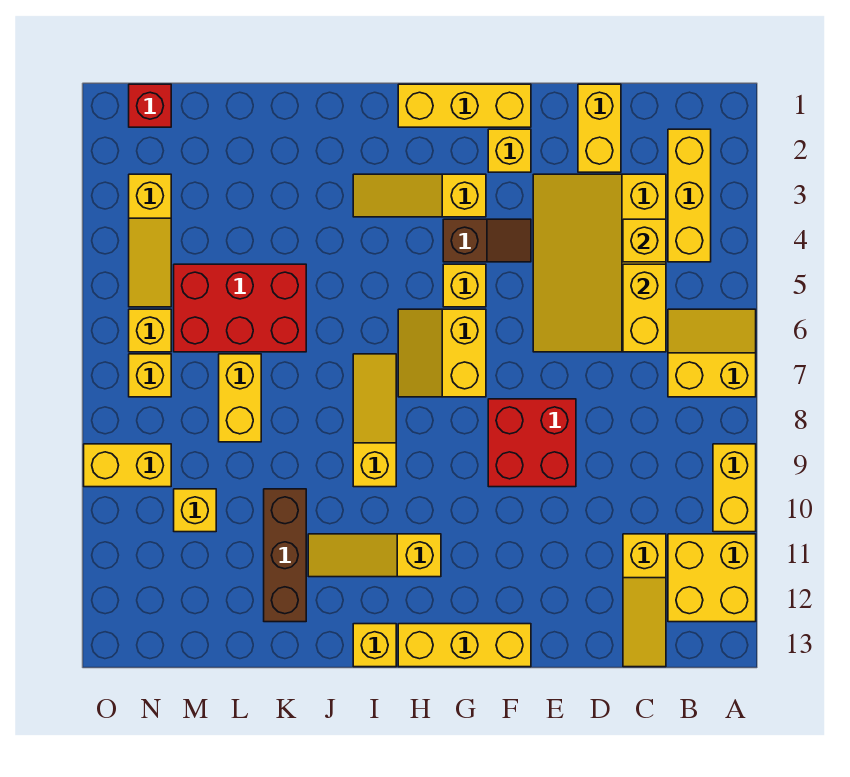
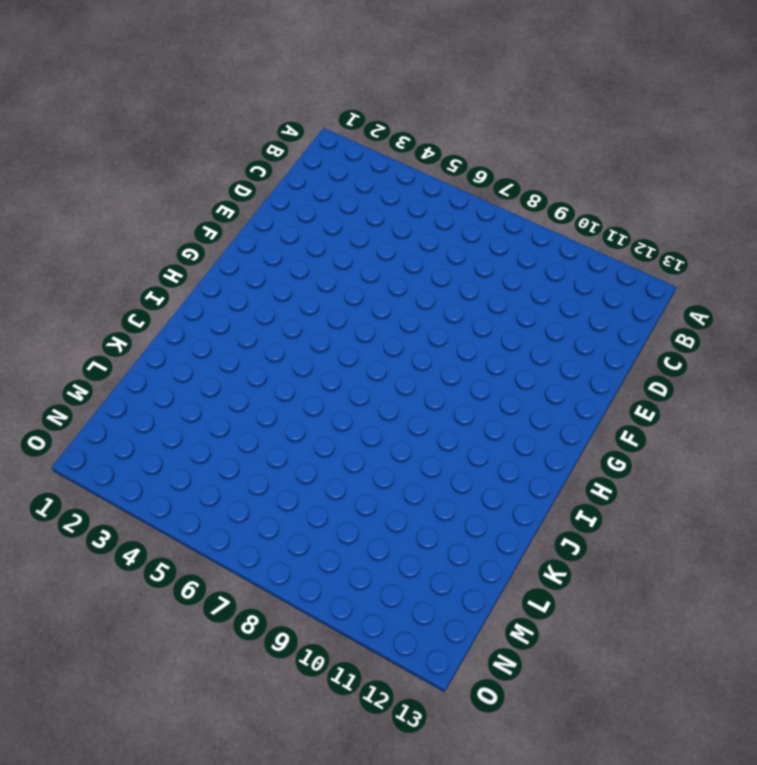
none -> yellow slope A6:B7 level 1 top 7
none -> yellow brick A9:A10 level 1
none -> yellow brick A11:B12 level 1

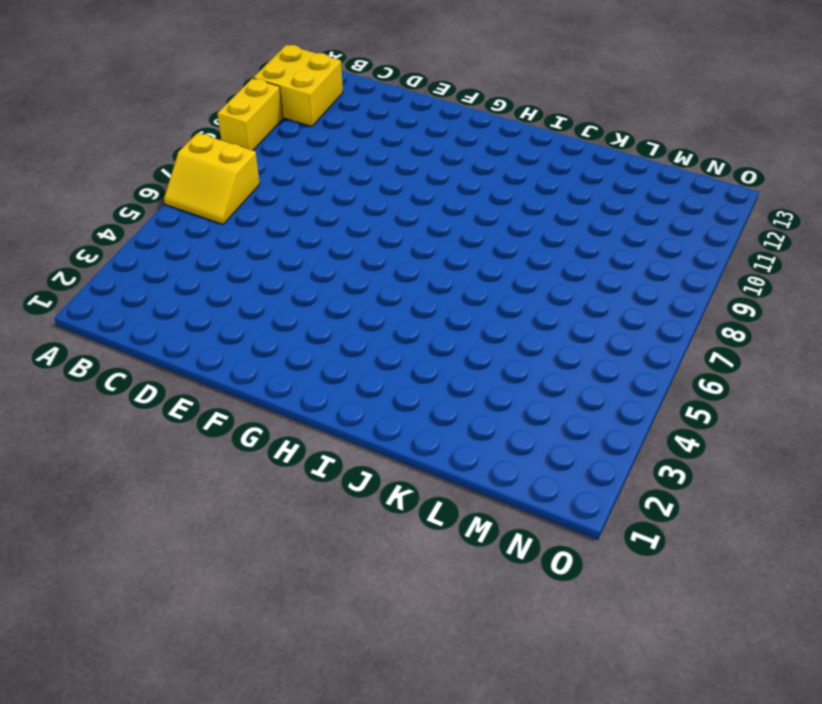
none -> yellow brick B2:B4 level 1
none -> yellow slope C3:E6 level 1 top C
none -> yellow slope C11:C13 level 1 top 11

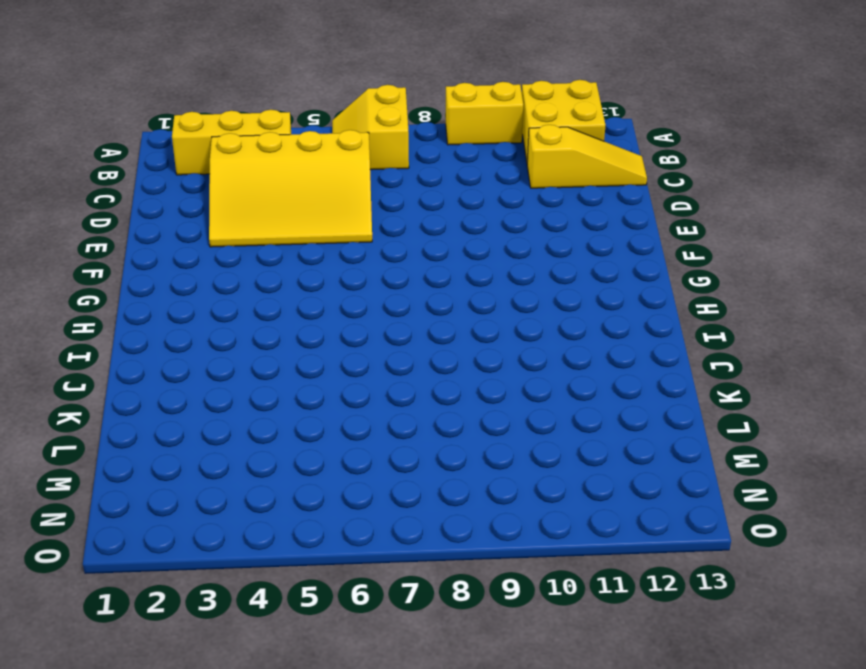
none -> yellow brick D1:D2 level 1
none -> red brick E8:F9 level 1
none -> yellow brick F1:H1 level 1

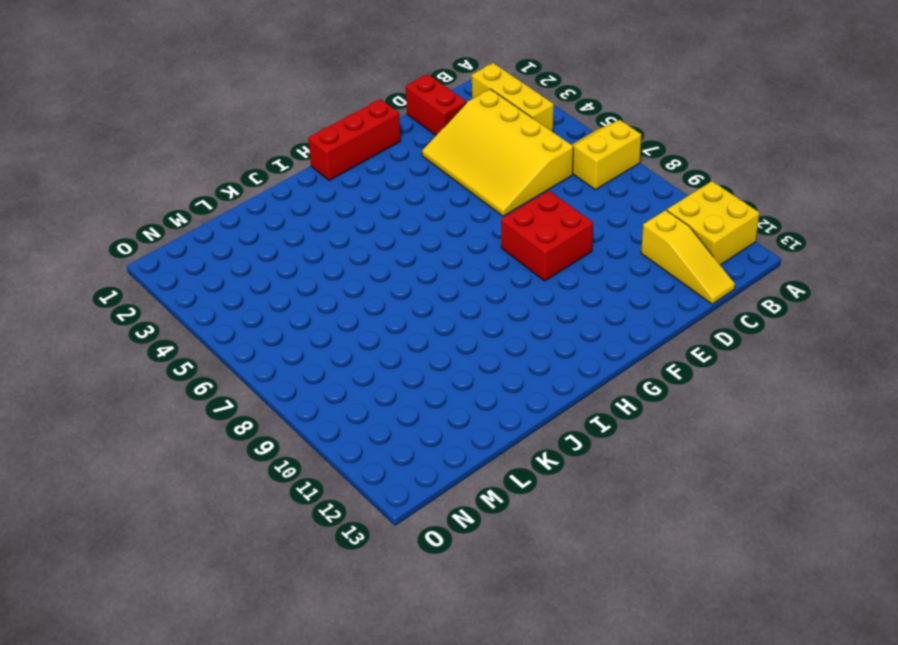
red brick D1:D2 level 1 -> yellow brick D1:D2 level 1
red brick F1:H1 level 1 -> yellow brick F1:H1 level 1
none -> yellow brick A9:A10 level 1
none -> yellow brick F2 level 1
none -> brown slope F4:G4 level 1 top G

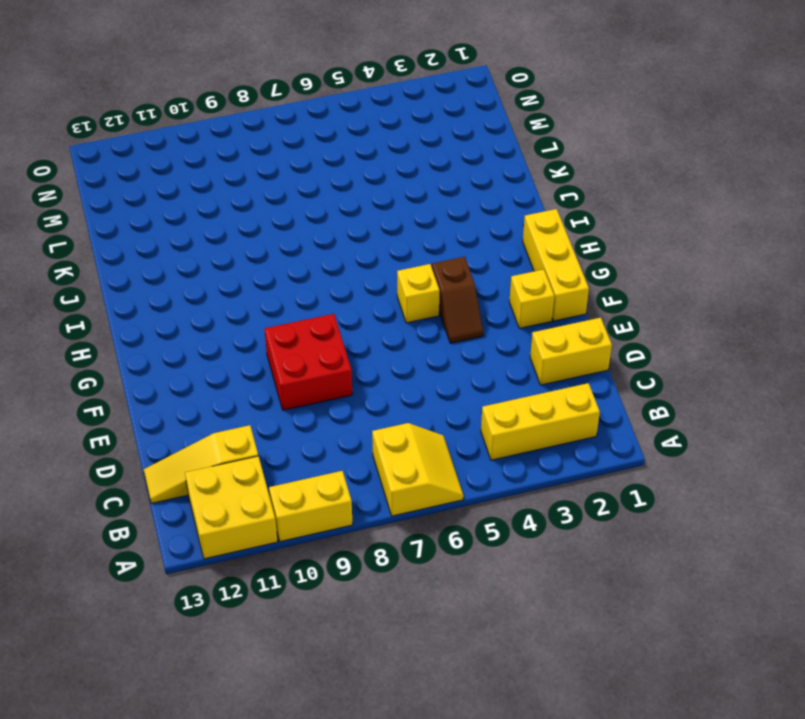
none -> yellow slope C3:E6 level 1 top C
none -> yellow brick F13:H13 level 1
none -> yellow slope G3:I3 level 1 top G

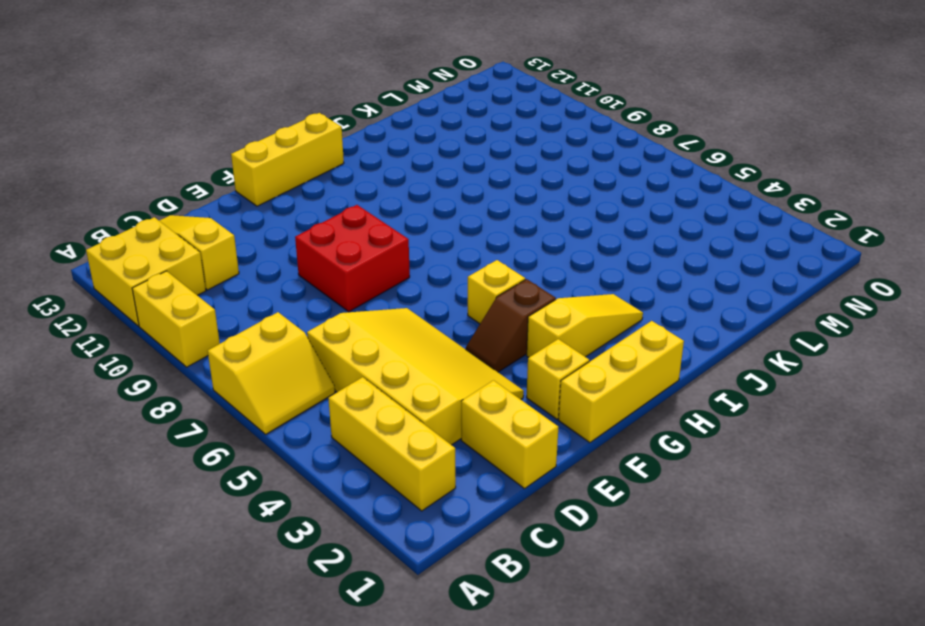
none -> yellow slope G6:H7 level 1 top G
none -> yellow slope H11:J11 level 1 top H
none -> yellow slope I7:I9 level 1 top 9

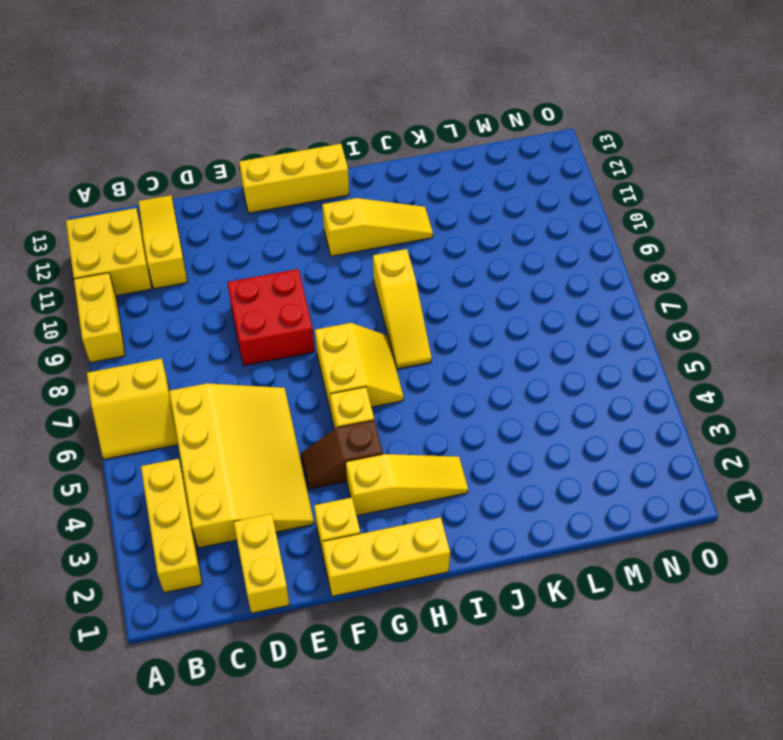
none -> yellow brick I13 level 1
none -> red brick K5:M6 level 1
none -> brown brick K10:K12 level 1

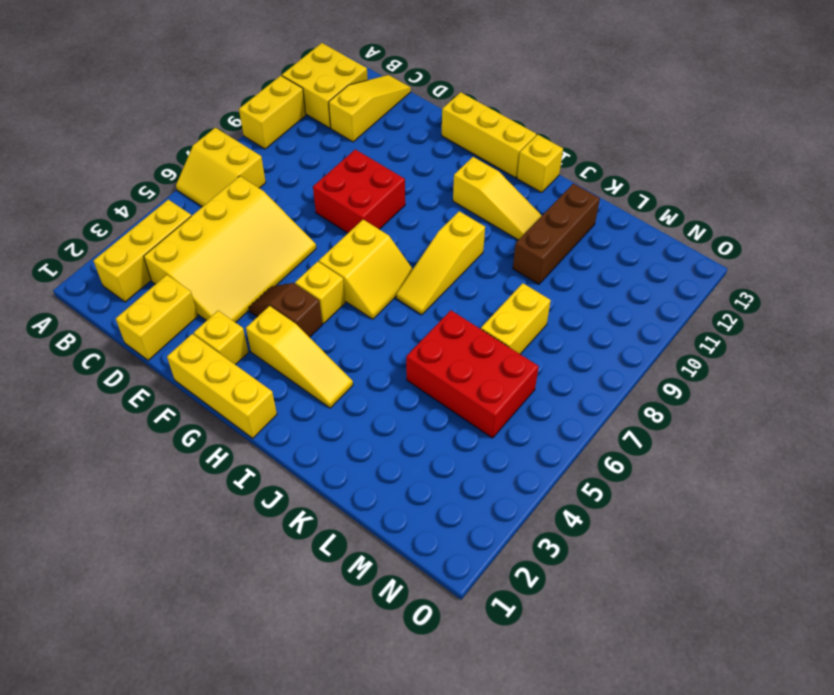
none -> yellow brick M10 level 1
none -> red brick N1 level 1
none -> yellow slope N3:N5 level 1 top 3

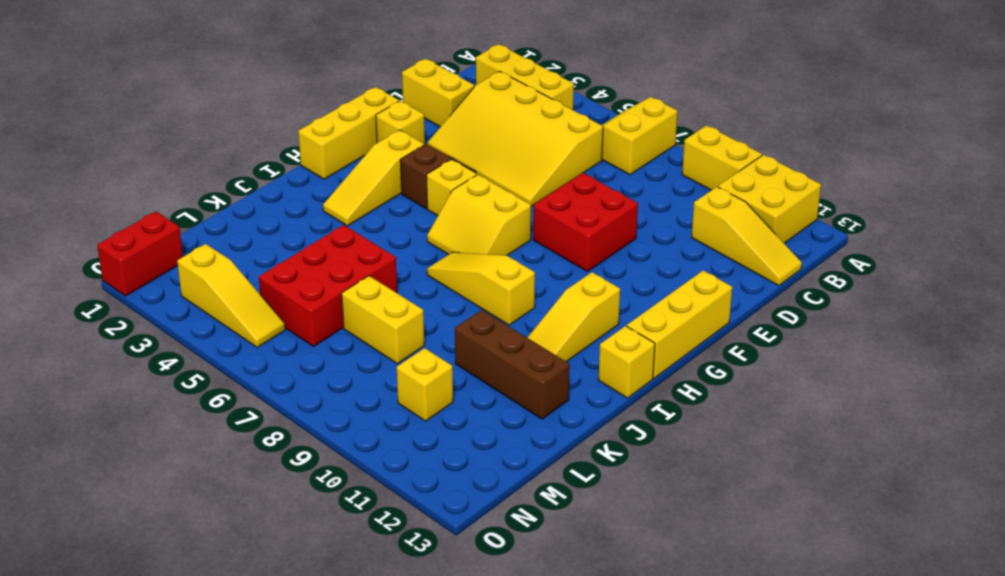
red brick N1:O1 level 1 -> red brick N1 level 1
none -> yellow brick N6 level 1
none -> yellow brick N7 level 1
none -> yellow brick N9:O9 level 1

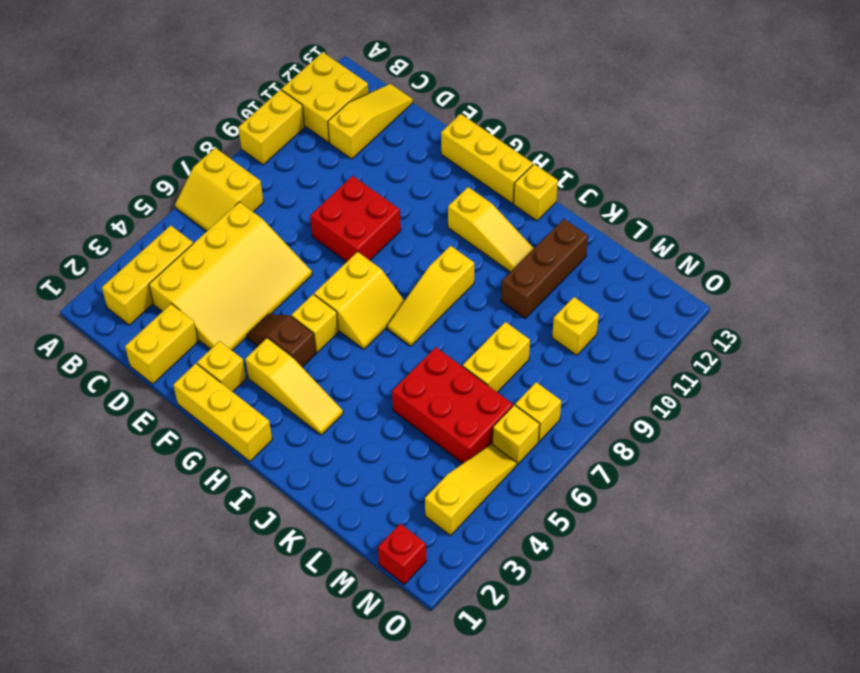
none -> yellow brick N9:O9 level 1
none -> yellow brick C4 level 2
none -> yellow brick C5:C6 level 2

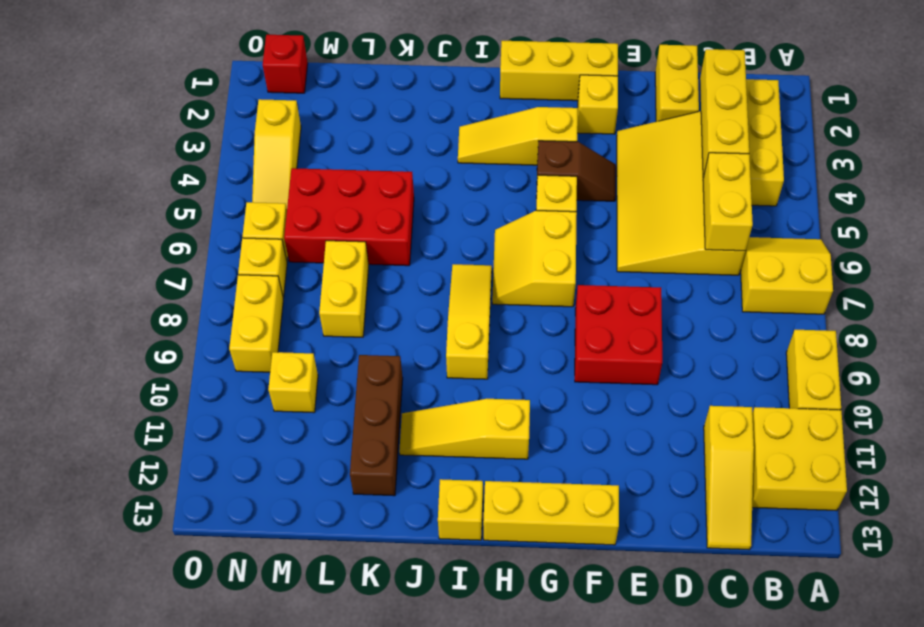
yellow brick C2:C4 level 2 -> yellow brick C4 level 2
yellow brick N8:N9 level 1 -> yellow brick N9:O9 level 1

